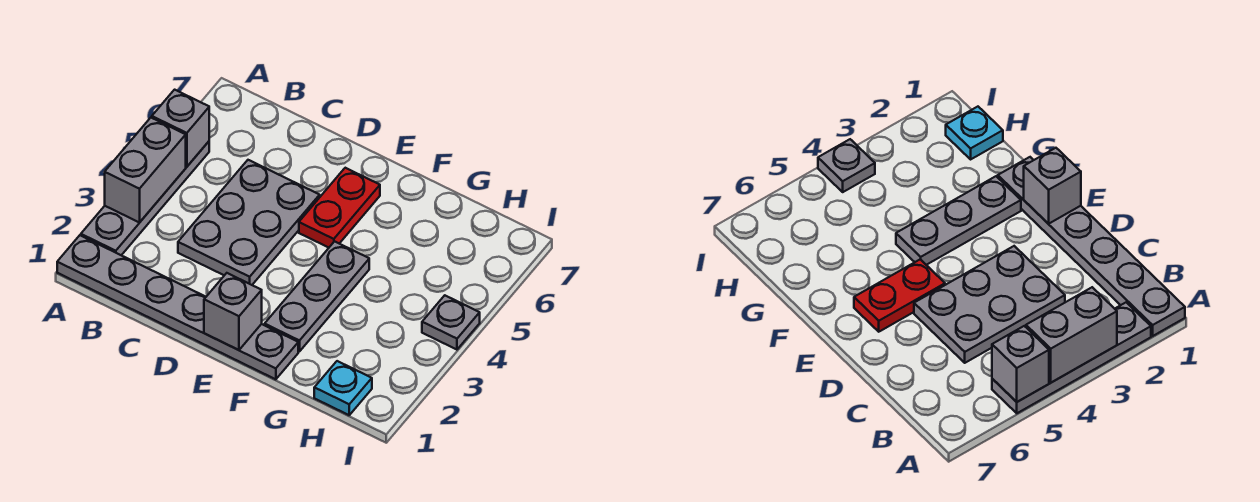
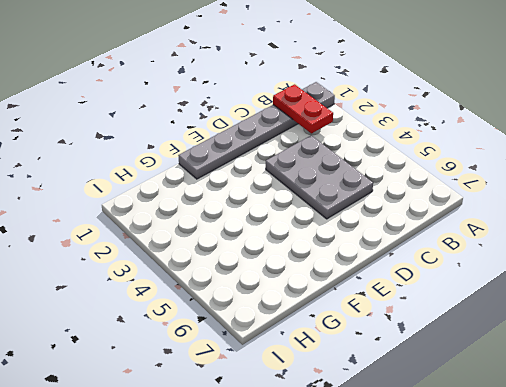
red plate B1:B2 level 2 -> red plate E5:E6 level 1
none -> grey plate A2:A5 level 1
none -> grey plate F2:F4 level 1

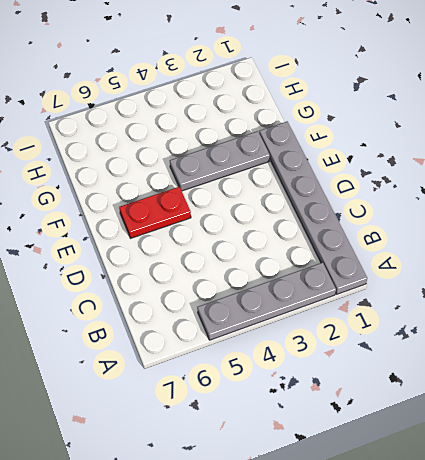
none -> grey plate C3:D5 level 1
none -> cyan plate H1 level 1

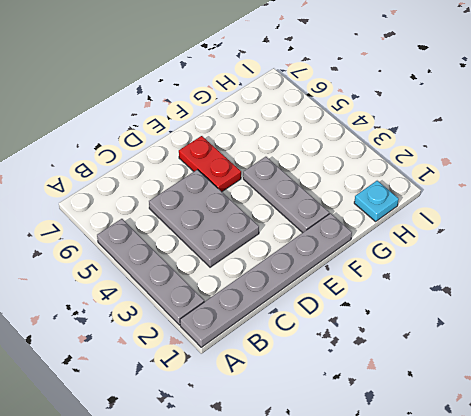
none -> grey plate I4 level 1
none -> grey brick A3:A4 level 2

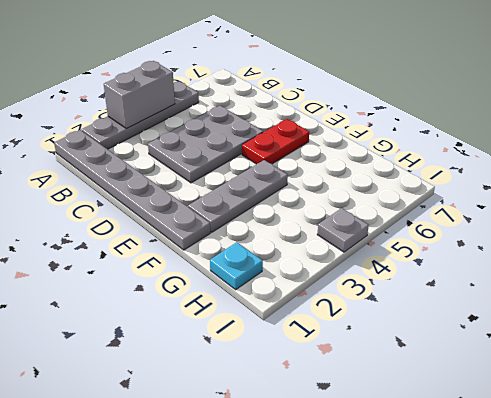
none -> grey brick A5 level 2
none -> grey brick E1 level 2

